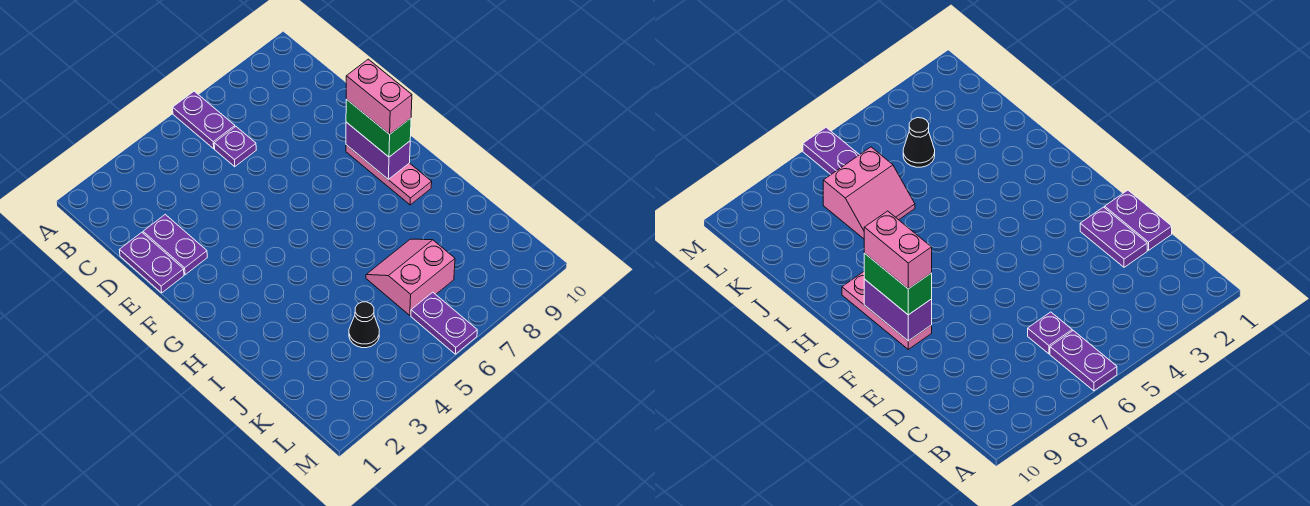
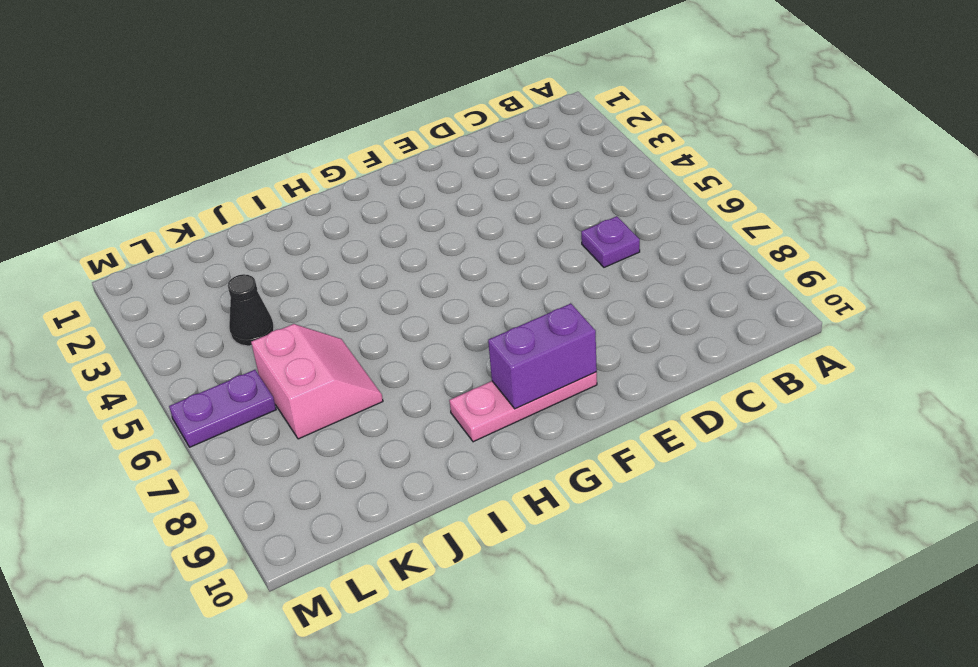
none -> purple plate A6:B6 level 1
none -> purple plate D1:E1 level 1

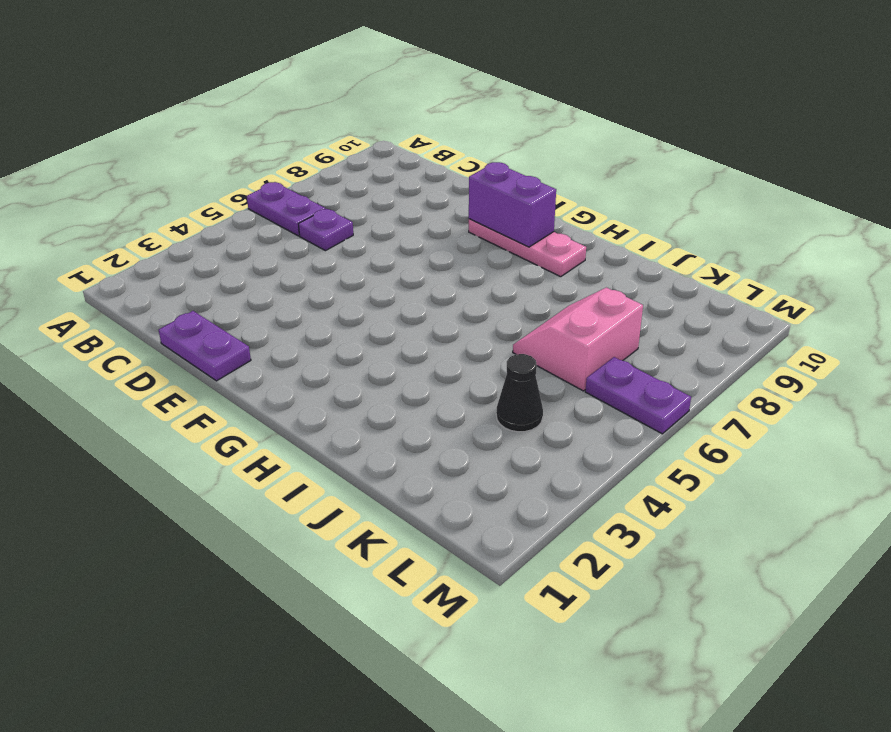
none -> purple plate D2:E2 level 1
none -> green brick F9:G9 level 3

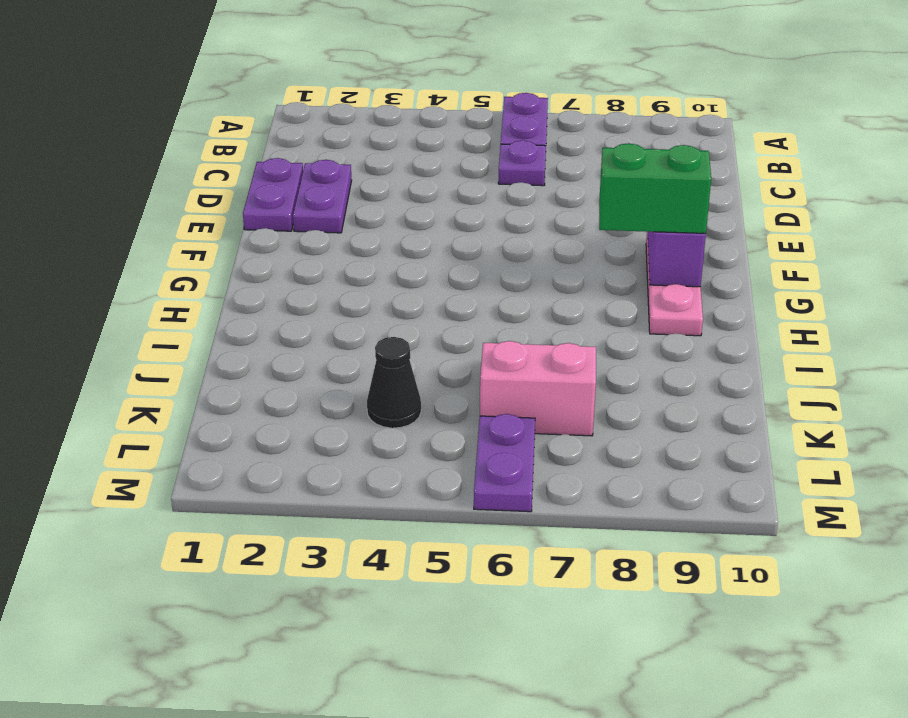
green brick G8:G9 level 3 -> green brick F9:G9 level 3
none -> pink brick F9:G9 level 4

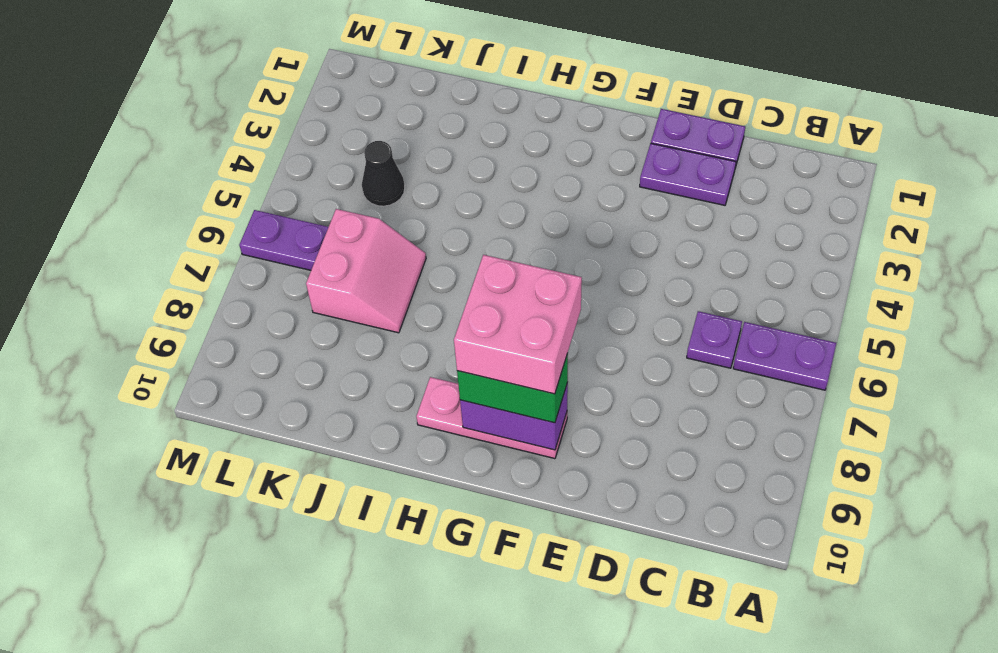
pink brick F8:G9 level 4 -> pink brick F9:G9 level 4

